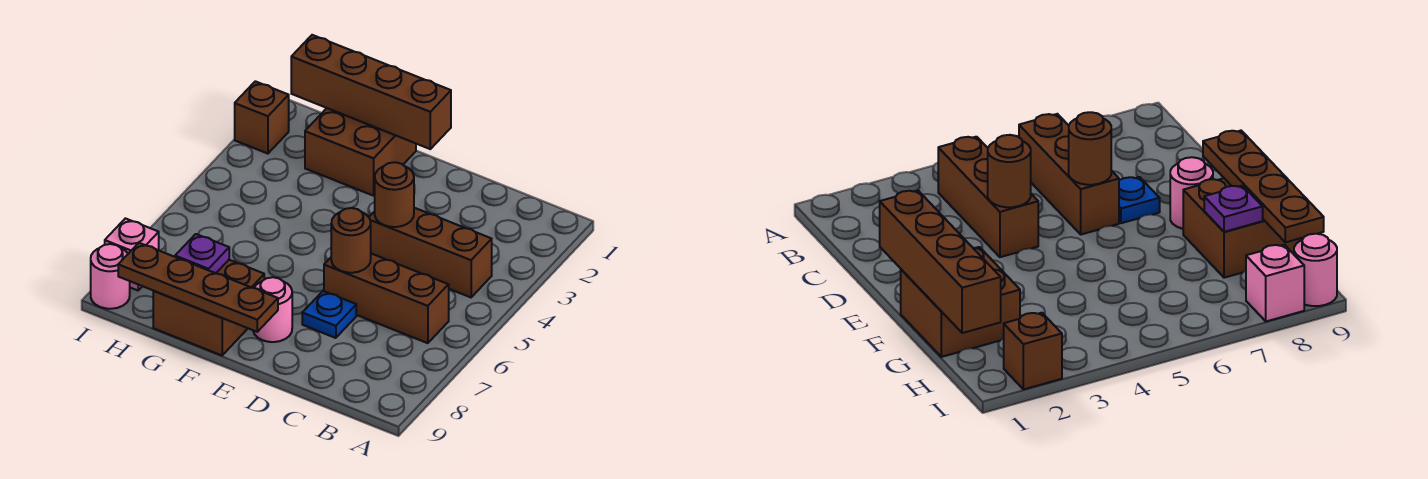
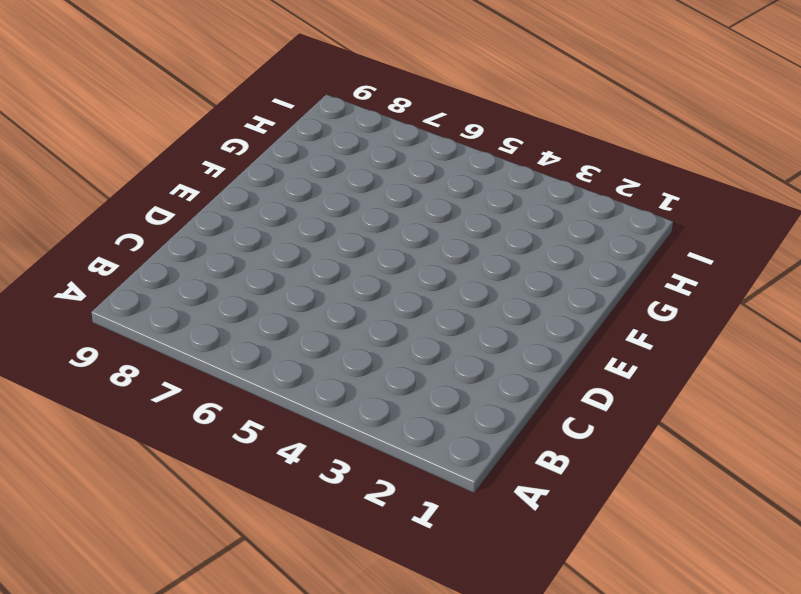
none -> brown brick B4:D4 level 1
none -> brown brick B6:D6 level 1
none -> blue plate D7 level 1

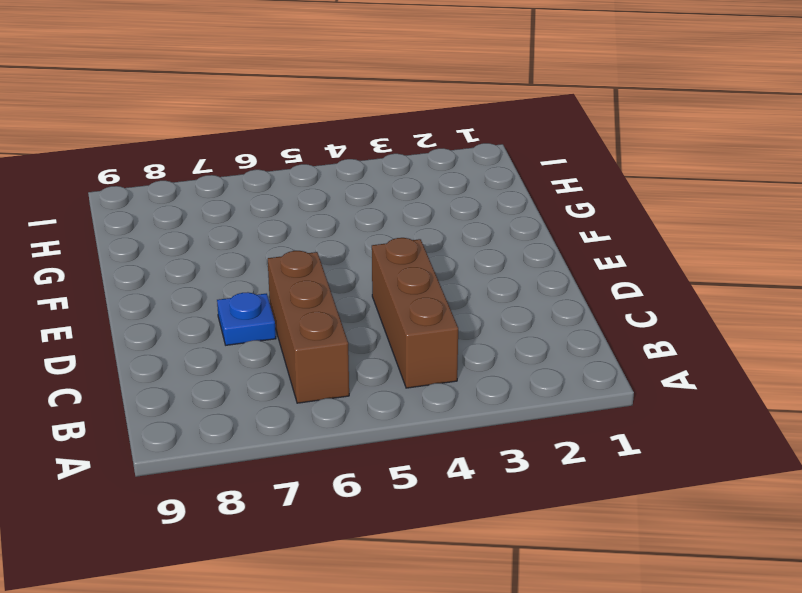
none -> pink round brick E8 level 1
none -> brown brick F1:G2 level 1
none -> brown brick F8:G9 level 1

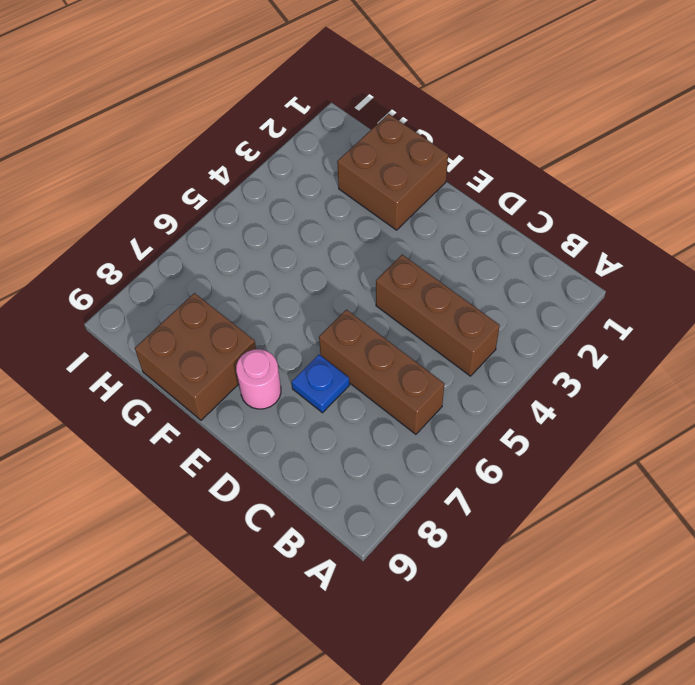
none -> brown brick I2 level 1
none -> pink brick I8 level 1
none -> pink round brick I9 level 1

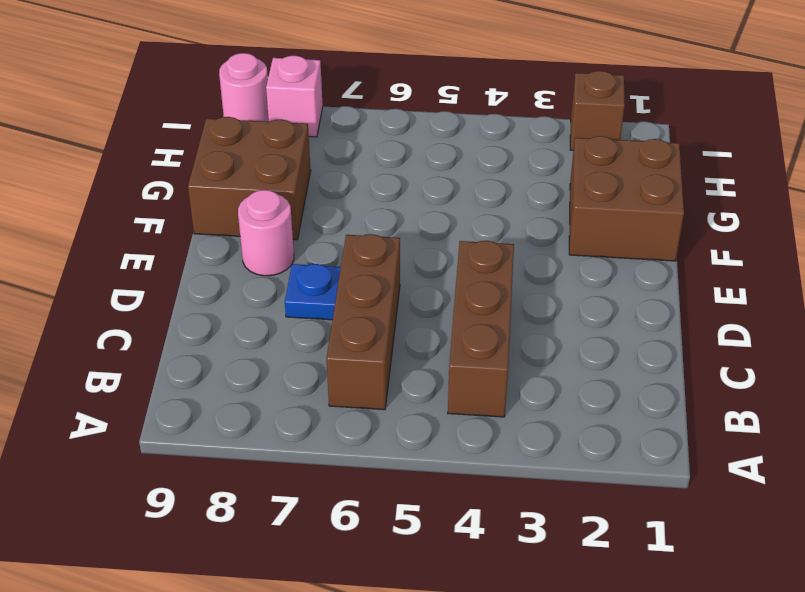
none -> brown round brick D4 level 2
none -> brown round brick D6 level 2
none -> brown brick E1:H1 level 2

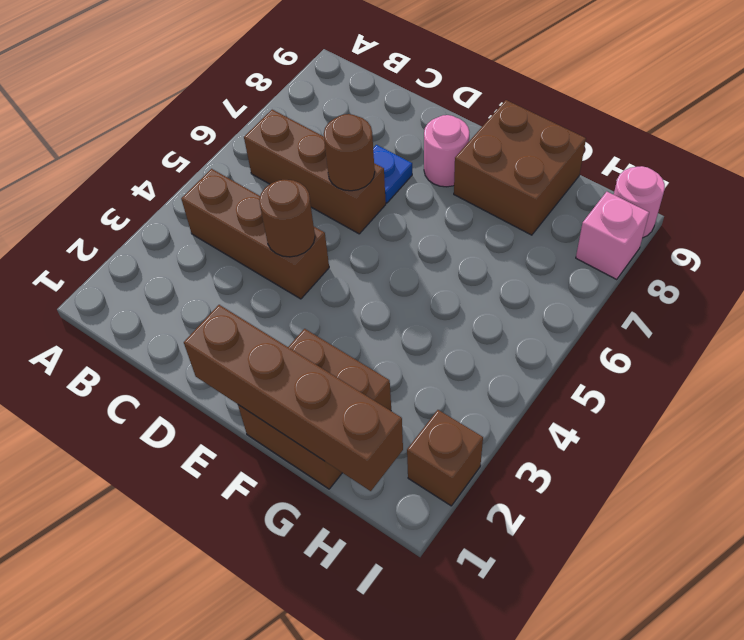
none -> brown plate E9:H9 level 2
none -> purple plate G8 level 2

